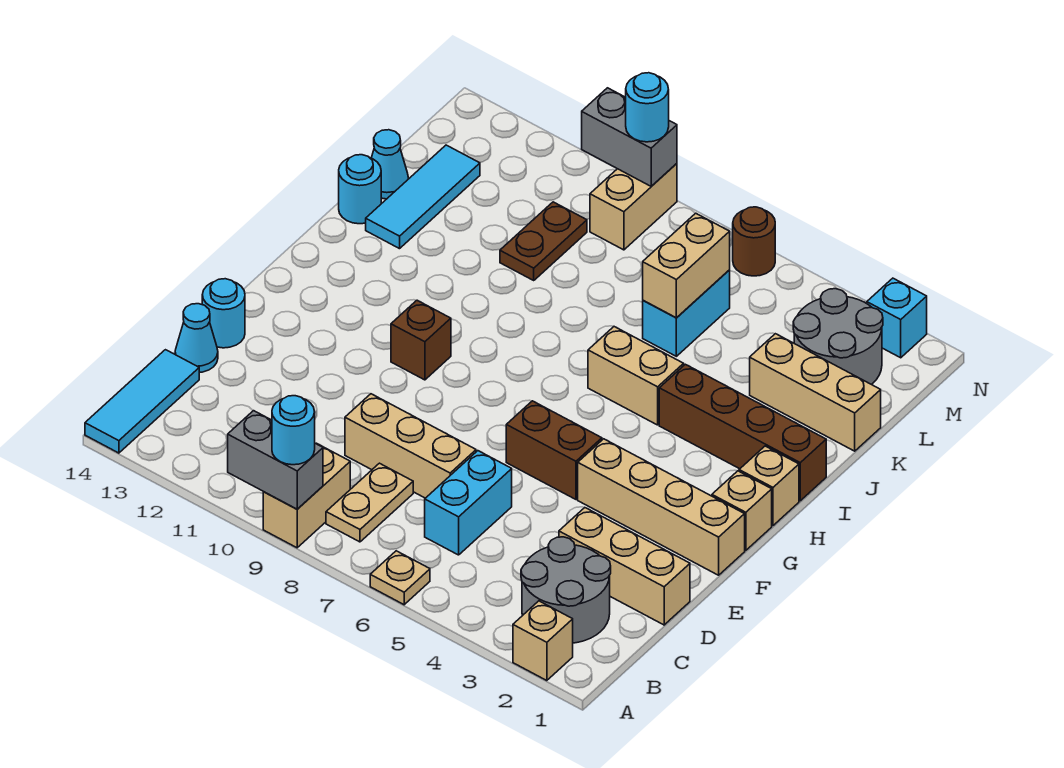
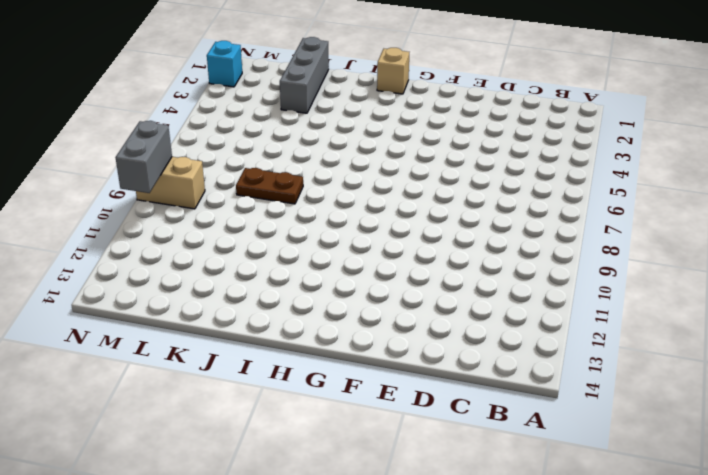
brown plate J8:K8 level 1 -> brown plate K10:L10 level 1
grey brick K1:K3 level 1 -> tan brick K1:K3 level 1
none -> tan brick A2 level 1
none -> tan plate A6 level 1
none -> tan brick A9:B9 level 1
none -> cyan tile A14:C14 level 1

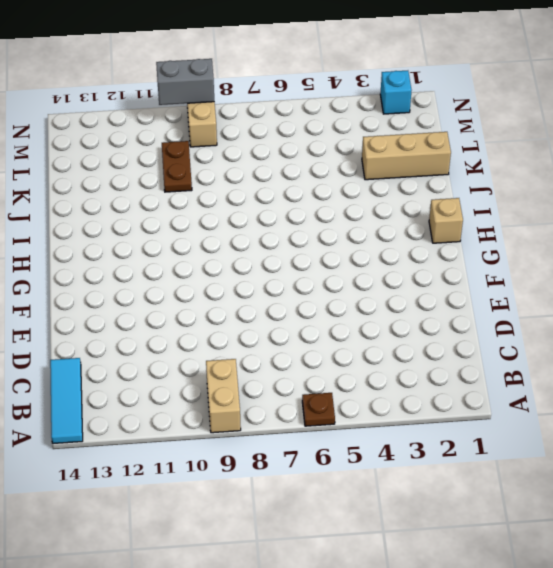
brown plate A6 level 1 -> tan plate A6 level 1
none -> tan brick A2 level 1
none -> grey round brick B2:C3 level 1
none -> tan plate B8:C8 level 1
none -> cyan brick C6:D6 level 1

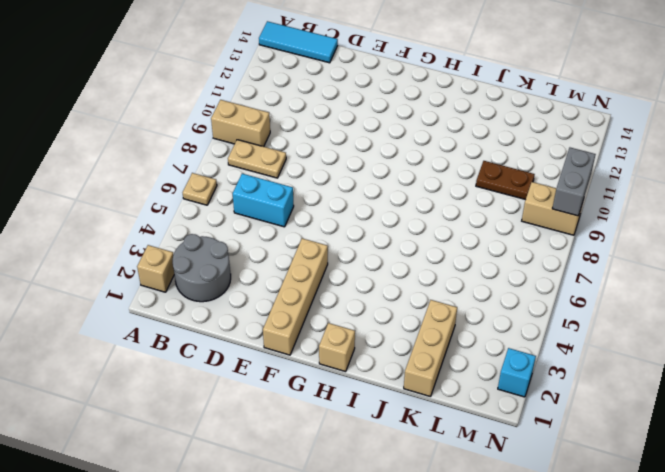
none -> tan brick D1:D3 level 1
none -> tan brick D7:D9 level 1
none -> cyan cone D14 level 1
none -> cyan round brick E14 level 1

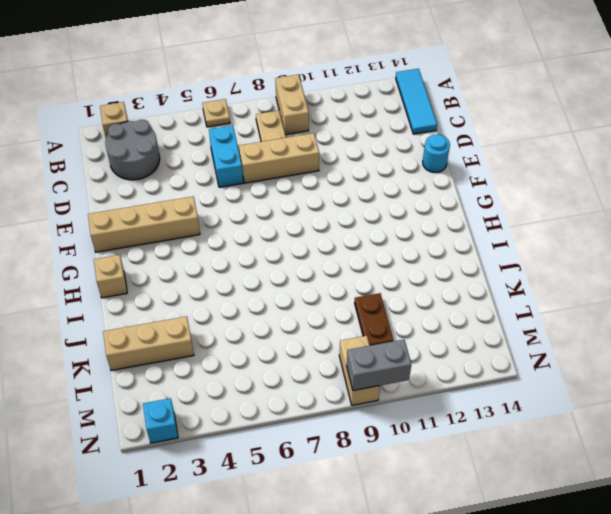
none -> tan brick D1:D3 level 1
none -> cyan cone D14 level 1
none -> brown brick F5:F6 level 1
none -> tan brick G1 level 1

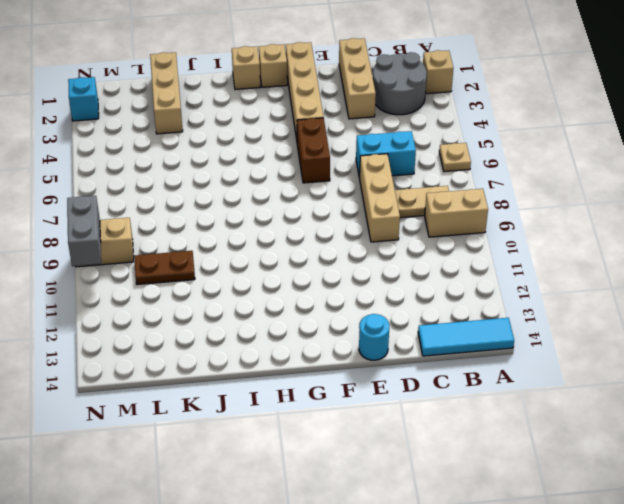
none -> cyan cone D14 level 1
none -> brown brick G10 level 1
none -> brown brick I1:I4 level 1
none -> tan brick I5:I6 level 1

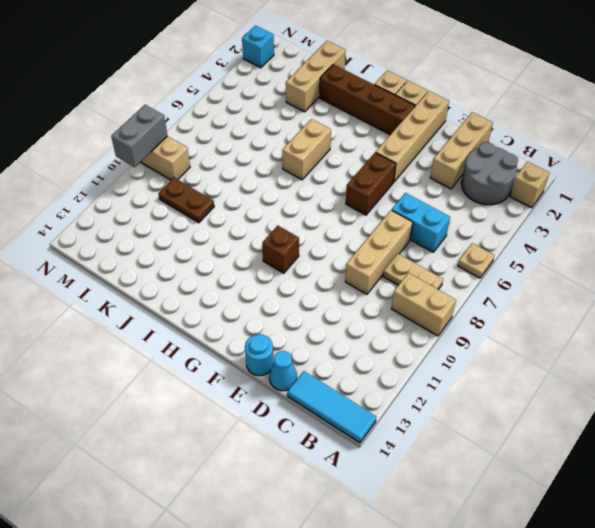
brown brick G2:J2 level 1 -> brown brick I1:I4 level 1
none -> cyan tile J13:L13 level 1
none -> cyan round brick J14 level 1
none -> cyan brick K6:L6 level 1
none -> cyan cone K14 level 1

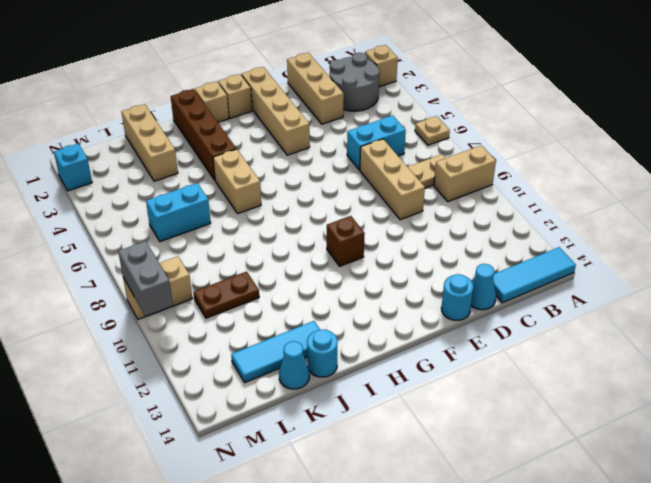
none -> brown brick F5:F6 level 1
none -> grey round brick L2:M3 level 1
none -> brown round brick N6 level 1
none -> grey brick A9:A10 level 2

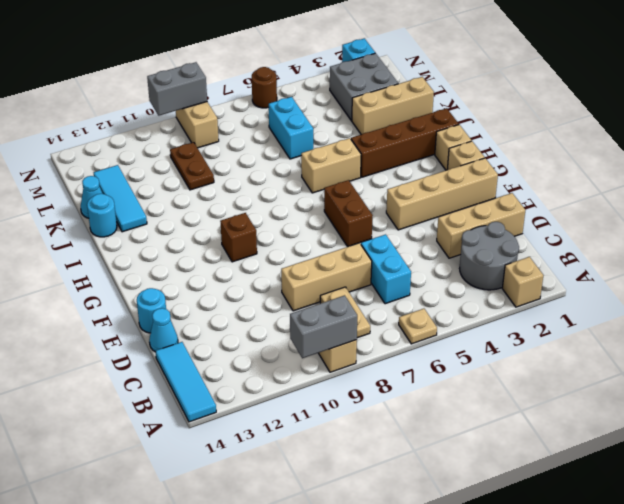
brown brick F6:G6 level 1 -> brown brick F5:F6 level 1
grey brick L2:M3 level 1 -> grey round brick L2:M3 level 1
none -> tan brick K6:L6 level 2
none -> cyan round brick A9 level 3
none -> cyan round brick N9 level 3

